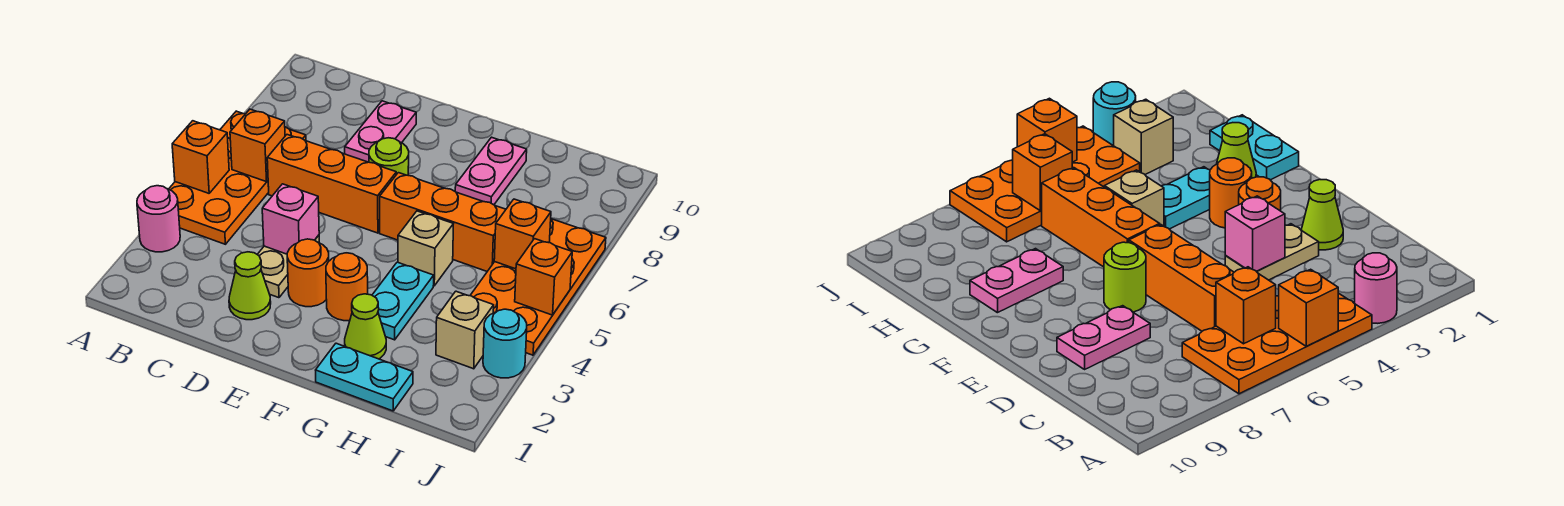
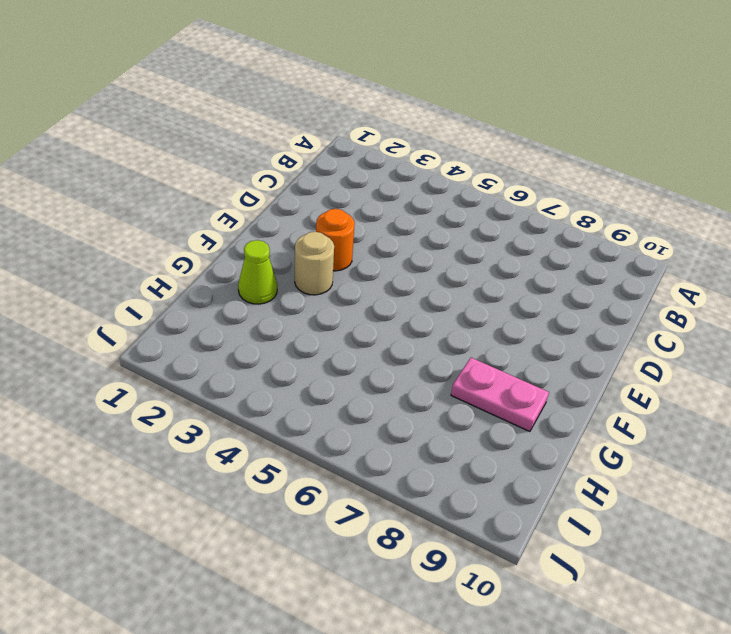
tan round brick F3 level 1 -> orange round brick F3 level 1
none -> pink round brick A3 level 1
none -> orange plate A4:B7 level 1
none -> orange brick C6:E6 level 1

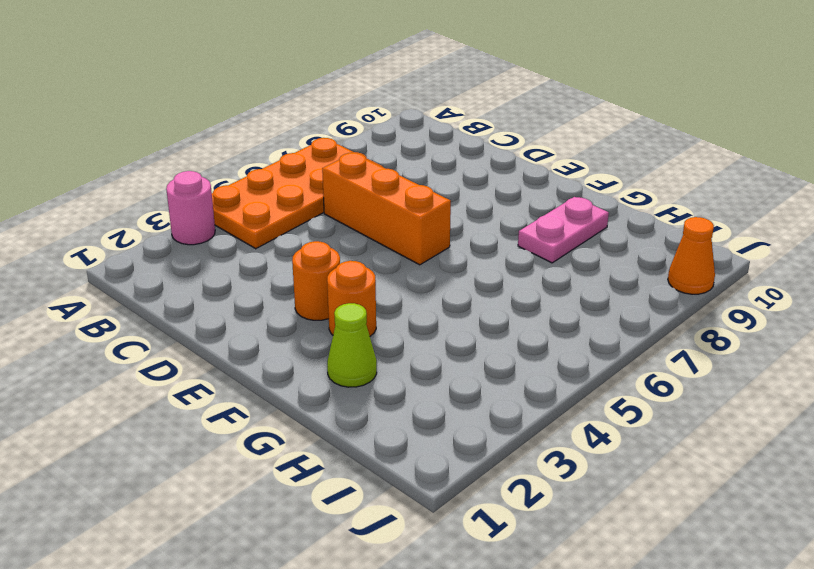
orange cone J9 level 1 -> none
none -> lime cone D2 level 1
none -> tan plate D3:D4 level 1
none -> pink plate D8:D9 level 1

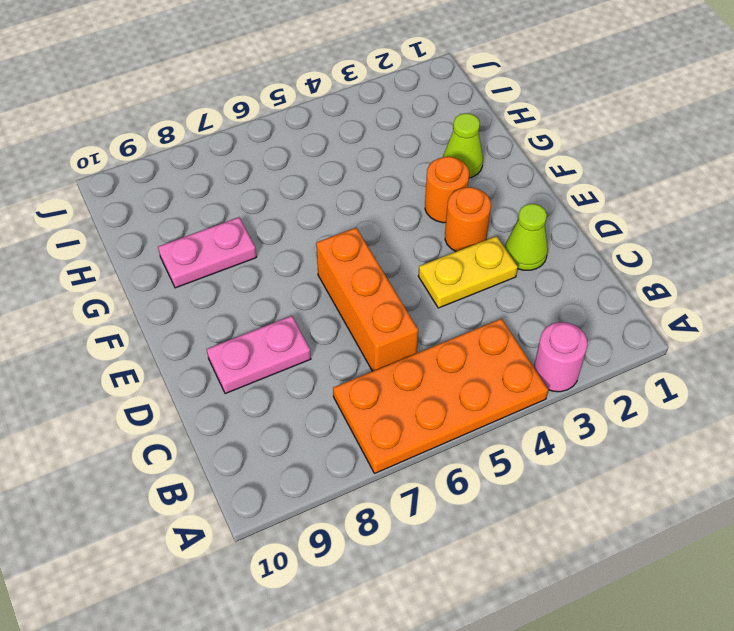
yellow plate D3:D4 level 1 -> tan plate D3:D4 level 1
none -> lime round brick E7 level 1
none -> orange brick F6:H6 level 1
none -> cyan plate G1:H1 level 1

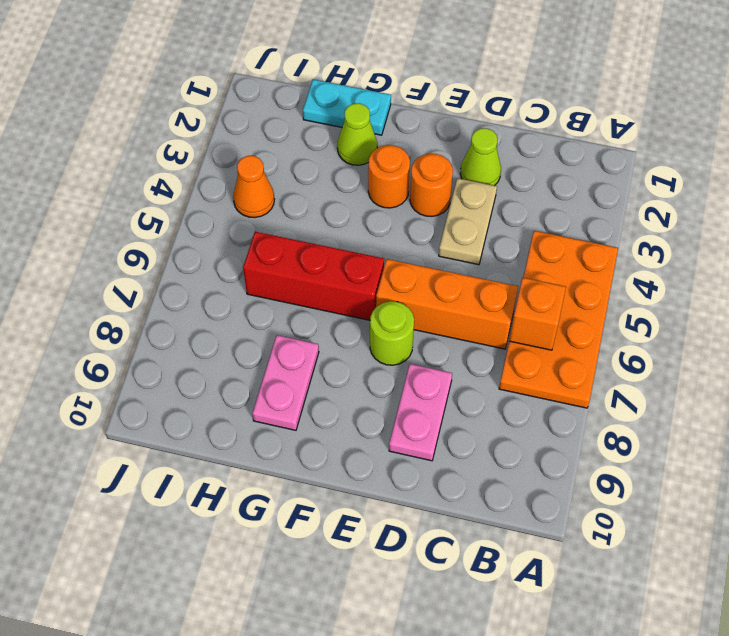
red brick F6:H6 level 1 -> orange brick F6:H6 level 1
orange cone I4 level 1 -> orange plate I4:J7 level 1
none -> pink round brick A3 level 1
none -> cyan plate G3:G4 level 1
none -> tan brick G5 level 1

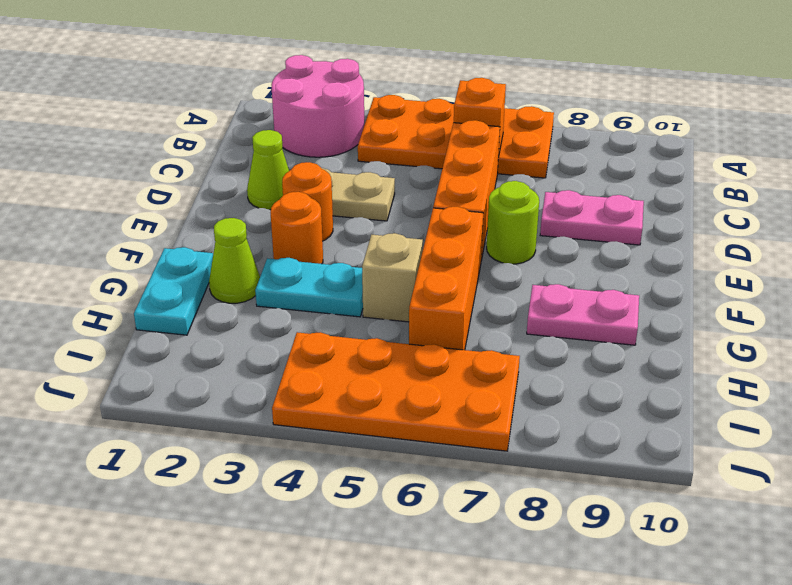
pink round brick A2:B3 level 1 -> pink round brick A3 level 1
none -> tan brick I3 level 1
none -> cyan round brick J3 level 1
none -> orange brick A5 level 2

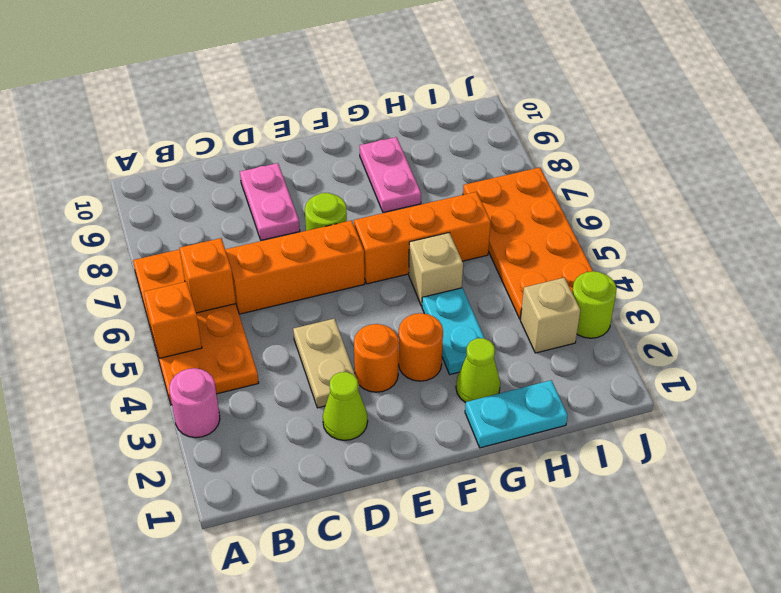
lime round brick J3 level 1 -> cyan round brick J3 level 1
none -> pink brick D4 level 2
none -> orange brick I6 level 2
none -> orange brick J5 level 2

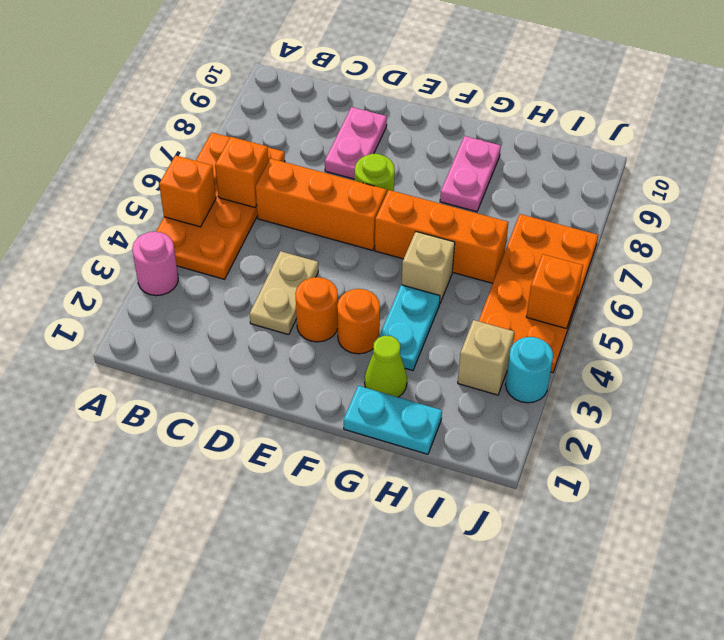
none -> lime cone D2 level 1
none -> pink brick D4 level 2
none -> orange brick I6 level 2

